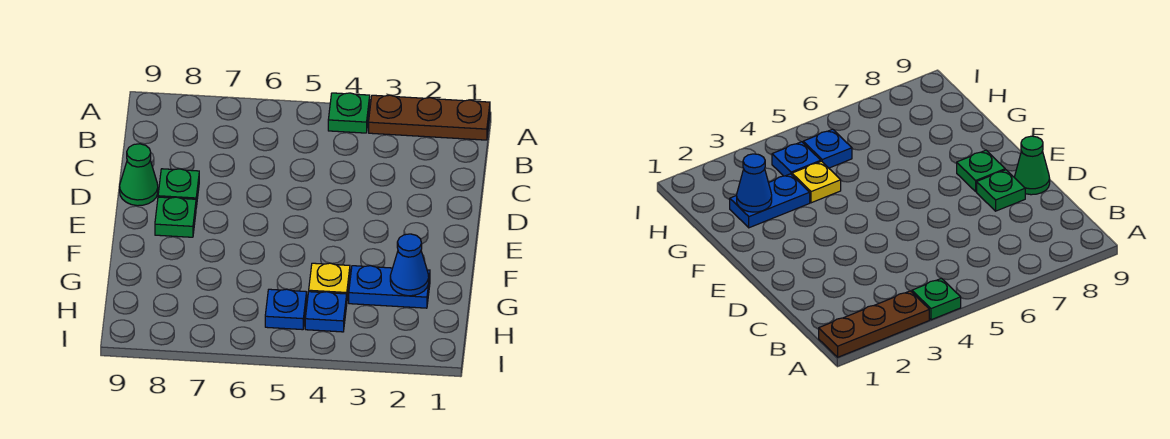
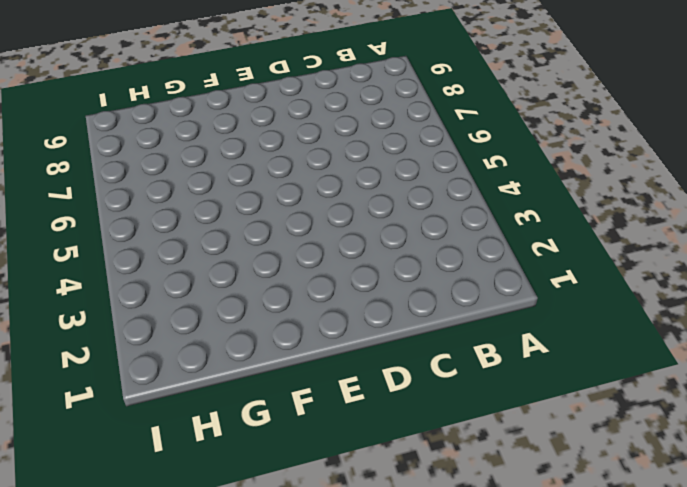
none -> brown plate A1:A3 level 1
none -> green plate A4 level 1

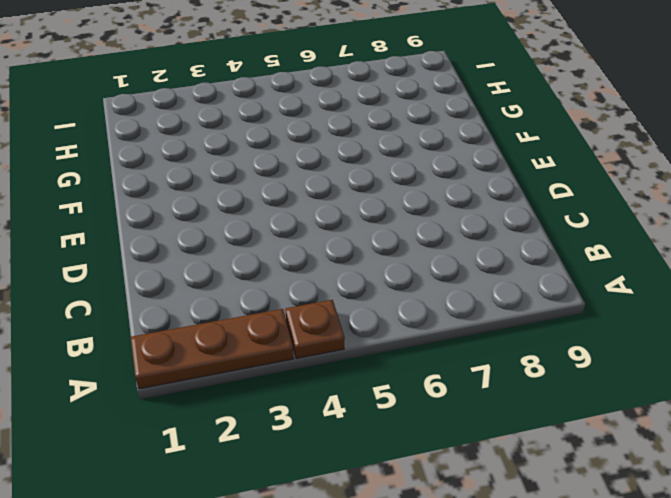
brown plate A4 level 1 -> green plate A4 level 1
none -> green plate D8 level 1
none -> green cone D9 level 1

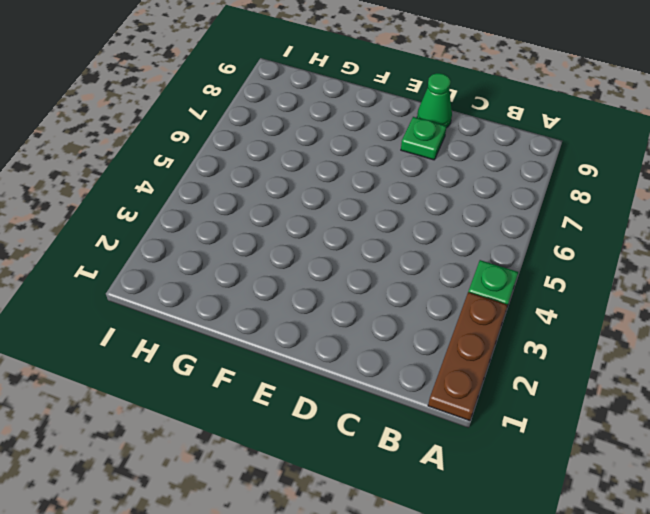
none -> green plate E8 level 1
none -> blue plate G2:G3 level 1

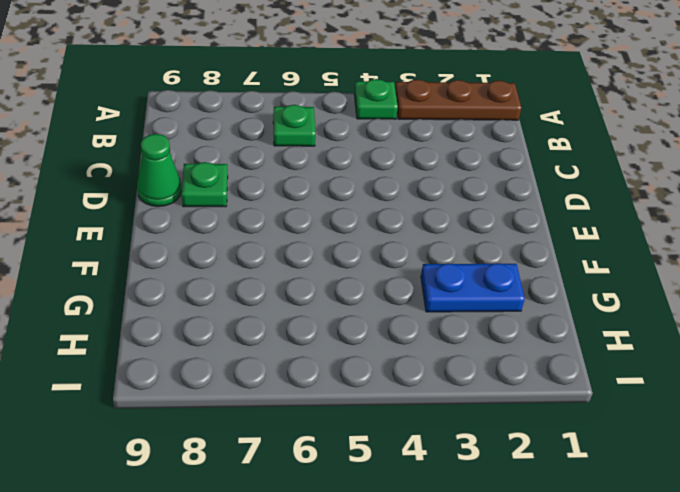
green plate B6 level 1 -> green plate E8 level 1
none -> yellow plate G4 level 1
none -> blue plate H4 level 1

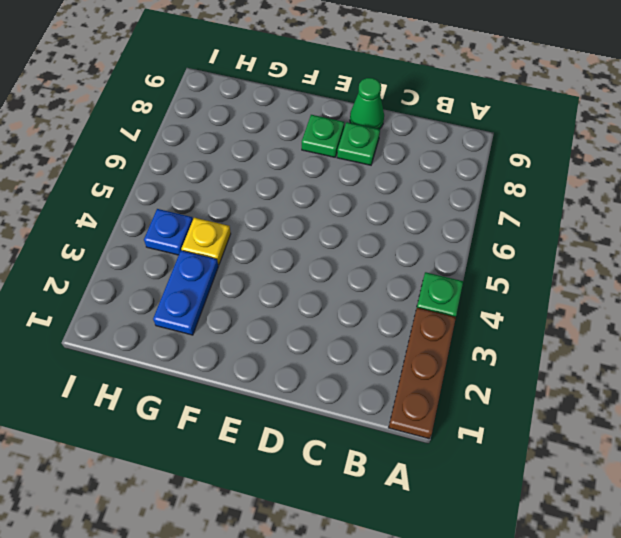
none -> blue plate H5 level 1
none -> blue cone G2 level 2

